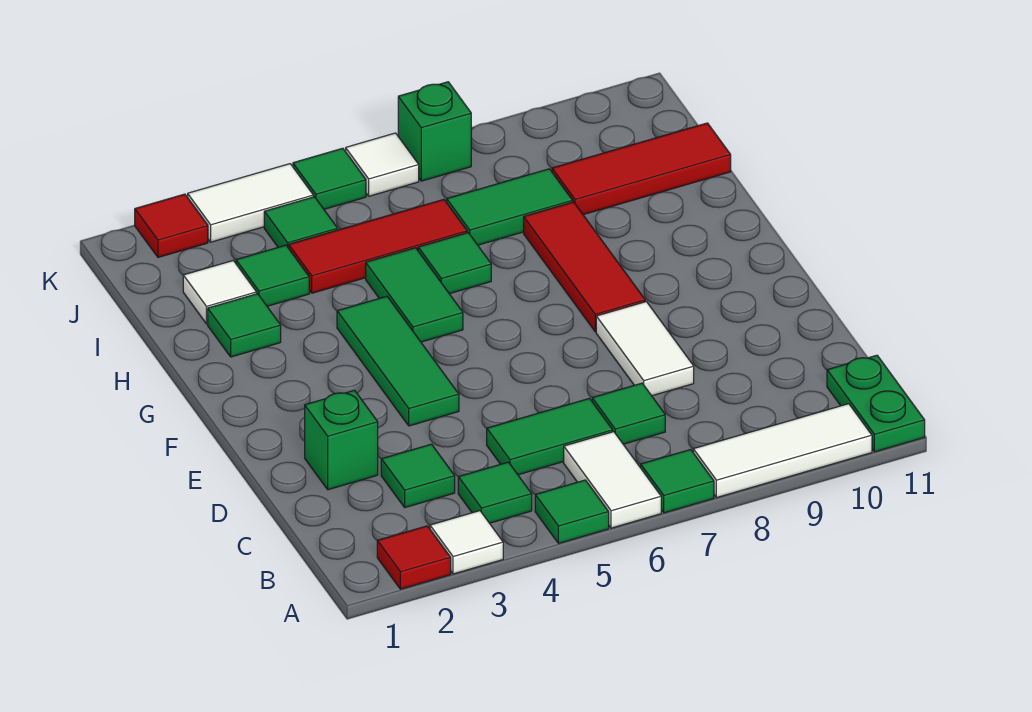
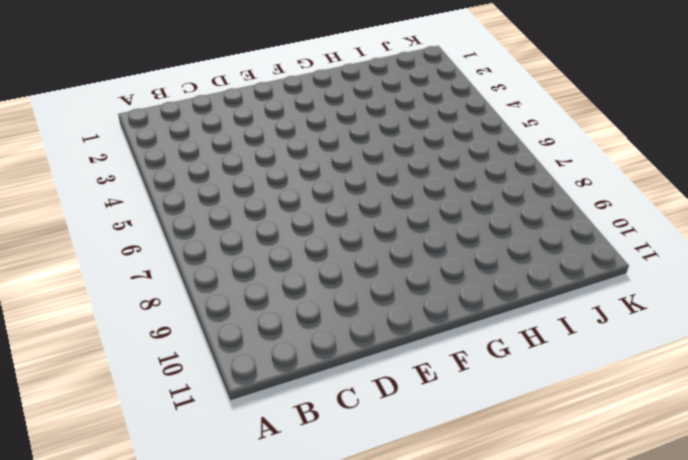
none -> red tile A2 level 1
none -> white tile A3 level 1
none -> green tile A5 level 1

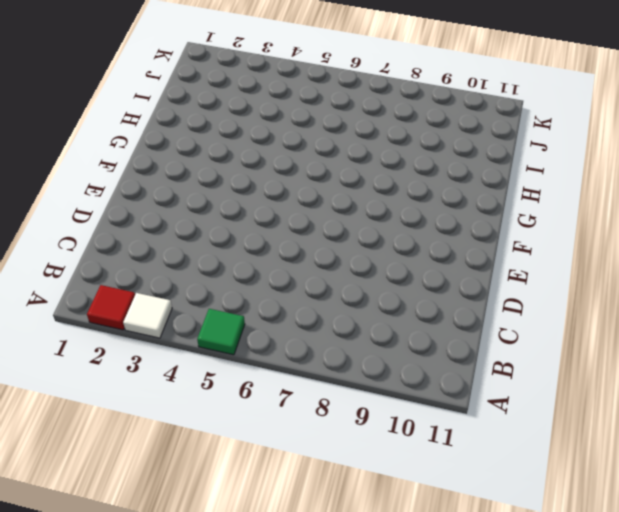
none -> white tile A6:B6 level 1
none -> green tile A7 level 1
none -> white tile A8:A10 level 1

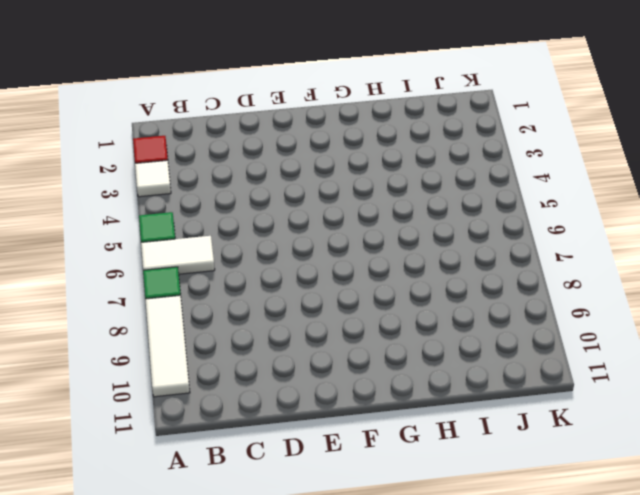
none -> green plate A11:B11 level 1
none -> green tile B4 level 1
none -> green tile C3 level 1

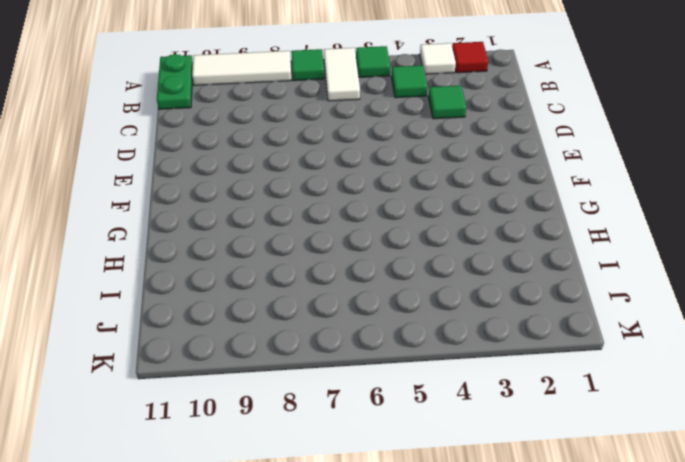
none -> green tile C5:C6 level 1
none -> green tile C7 level 1
none -> green brick D2 level 1

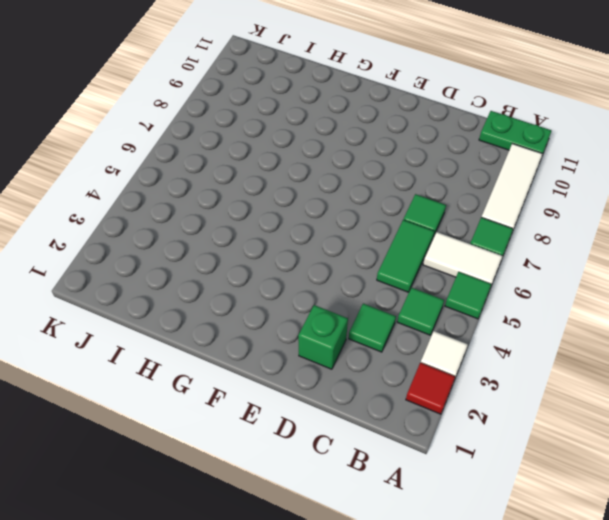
none -> white tile D8:E8 level 1
none -> green tile E4:G4 level 1
none -> red tile F8:H8 level 1

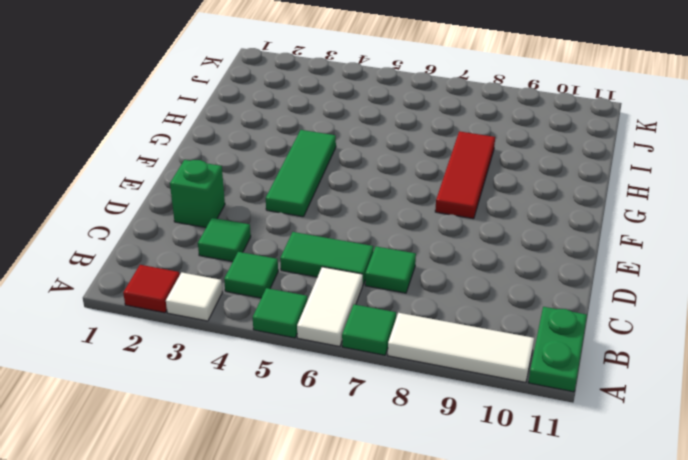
none -> white tile D8:E8 level 1
none -> green tile G5:H5 level 1
none -> green tile H2 level 1

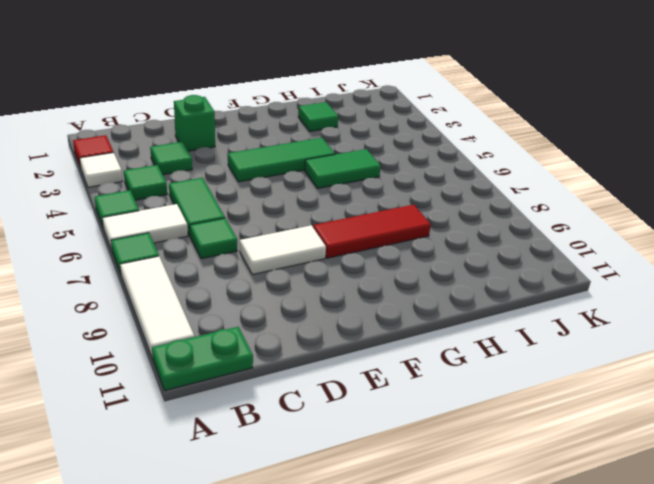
none -> green tile H6 level 1
none -> white tile I2 level 1
none -> green tile I3 level 1

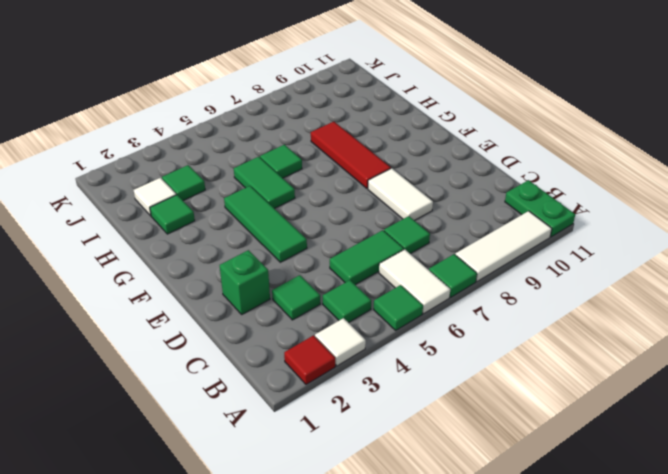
none -> red tile I4:I6 level 1
none -> green tile I7:I8 level 1
none -> red tile I9:I11 level 1

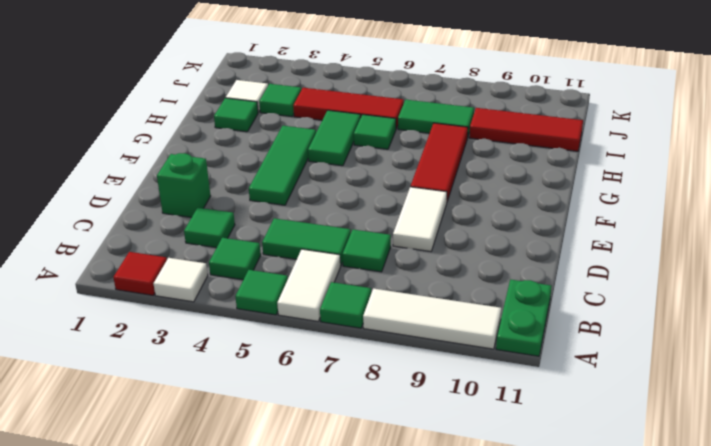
none -> green tile J4 level 1
none -> red tile K2 level 1
none -> white tile K3:K4 level 1

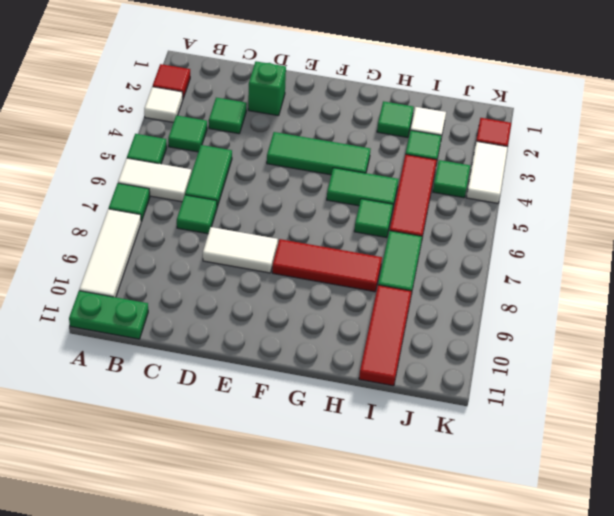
none -> green tile K5 level 1
none -> white tile K6 level 1
none -> green brick K7 level 1

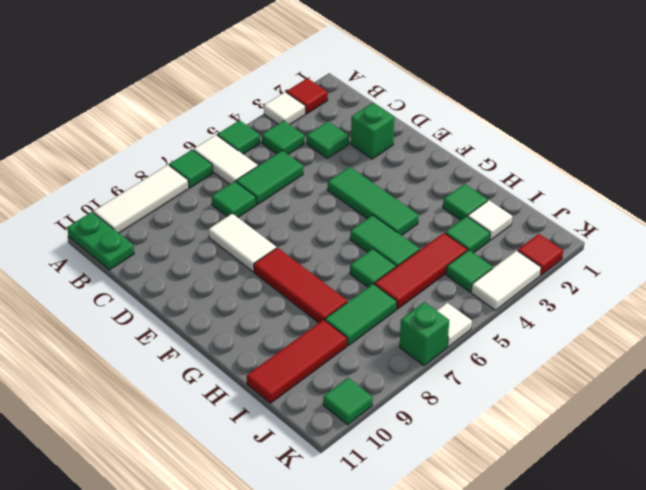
green tile K10 level 1 -> green tile K5 level 1

